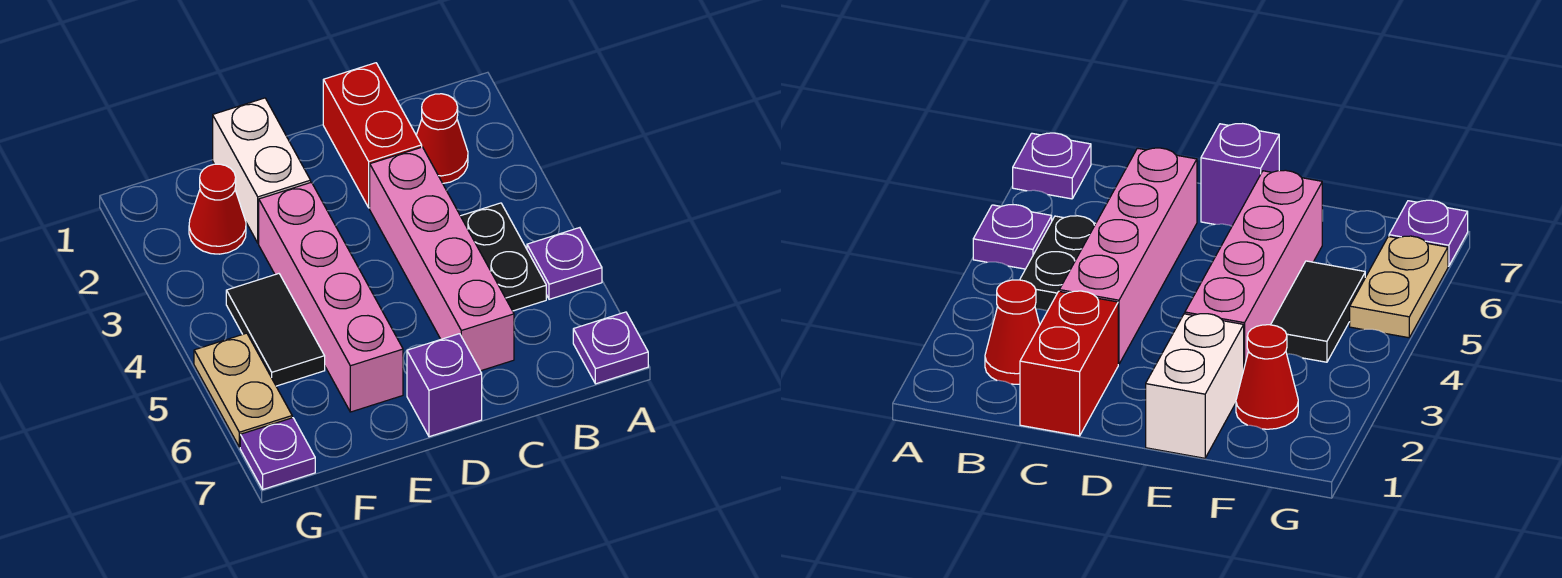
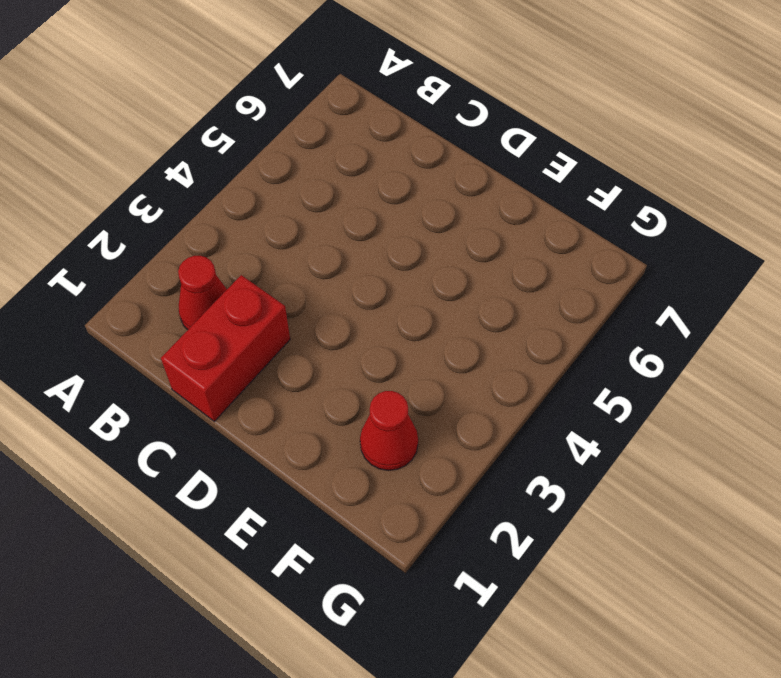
none -> purple plate A5 level 1
none -> purple plate A7 level 1
none -> black plate B4:B5 level 1

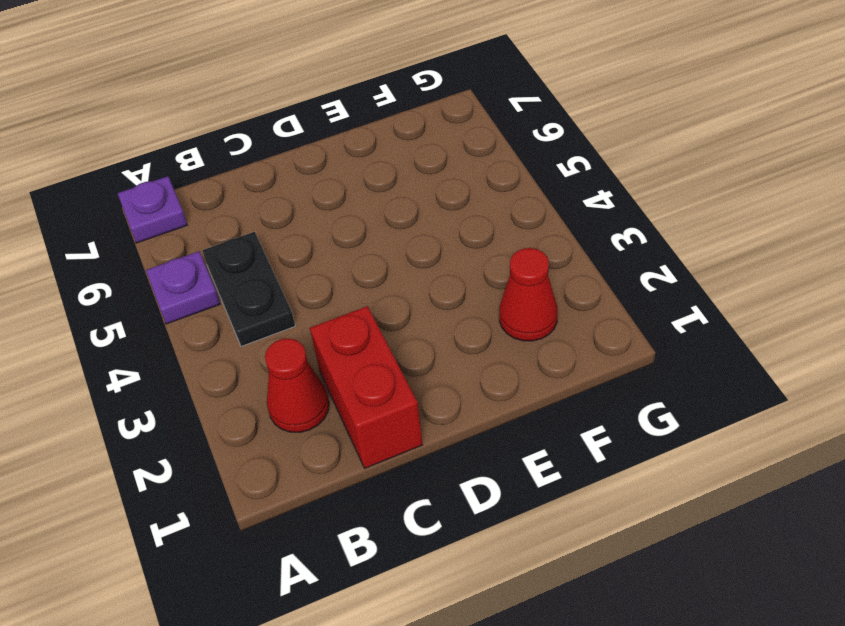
none -> pink brick C3:C6 level 1
none -> purple brick D7 level 1
none -> white brick E1:E2 level 1

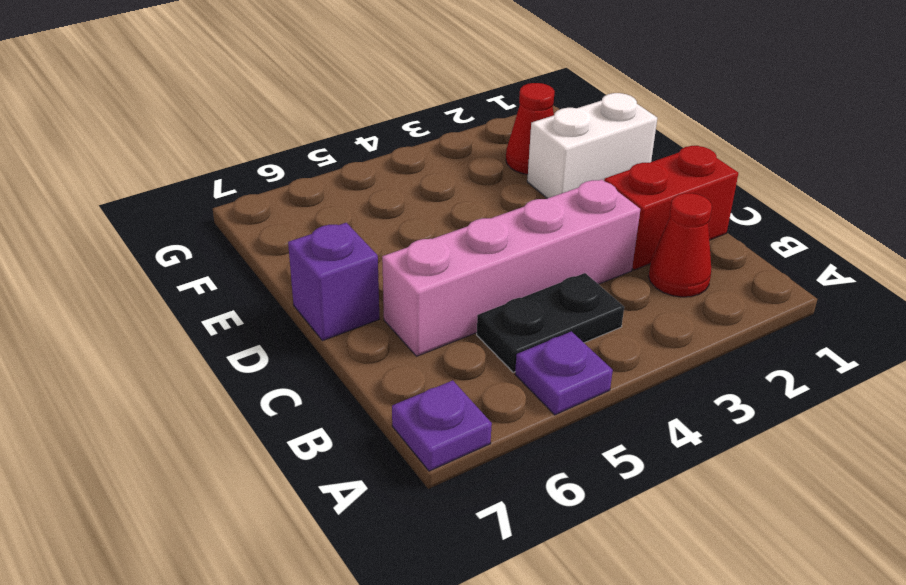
none -> pink brick E3:E6 level 1
none -> black tile F4:F5 level 1
none -> tan plate G5:G6 level 1

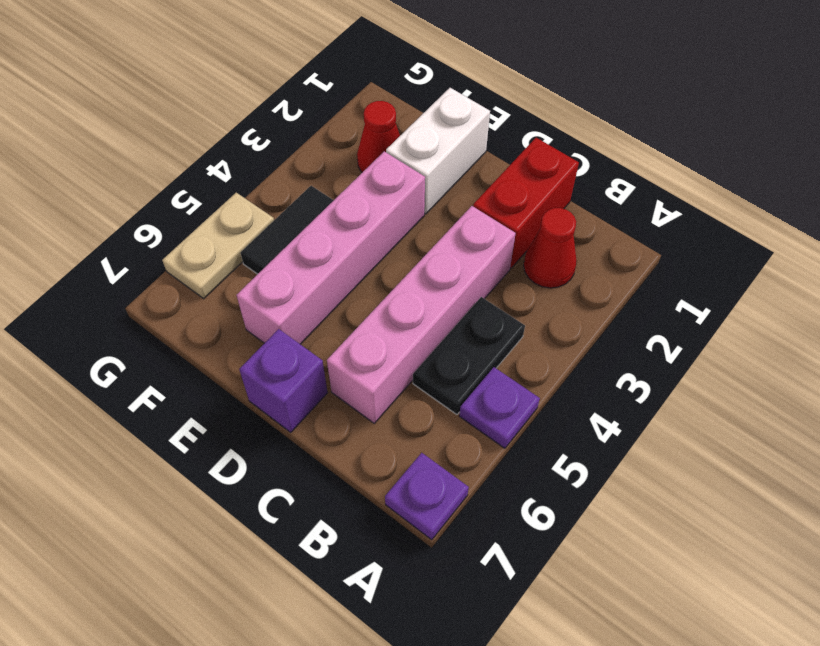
none -> purple plate G7 level 1

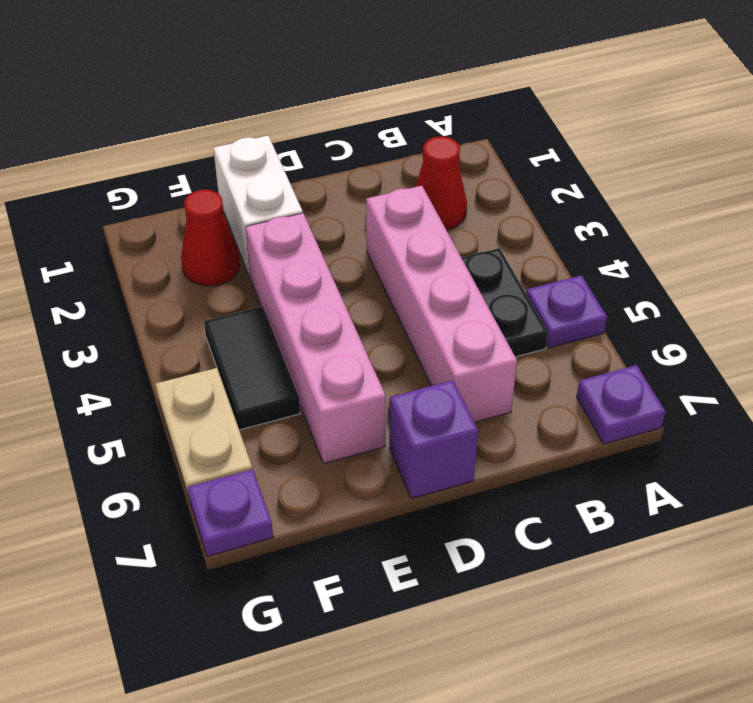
none -> red brick C1:C2 level 1

